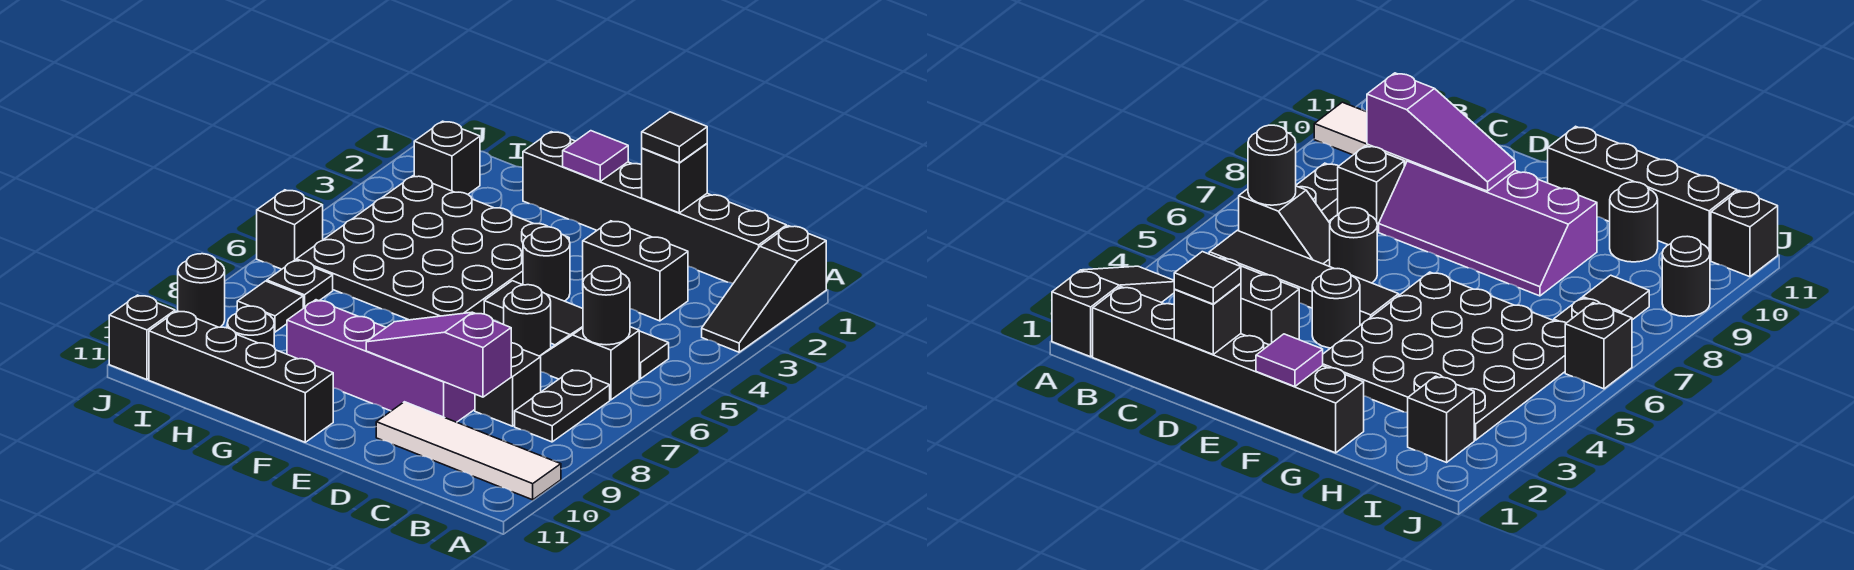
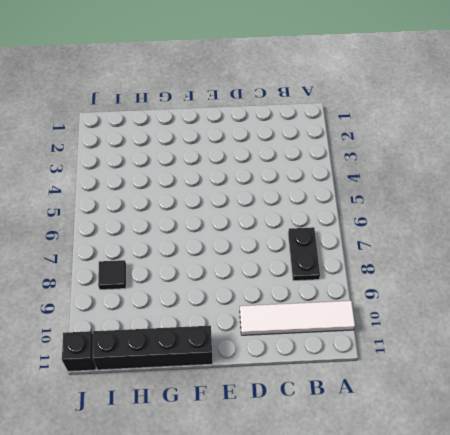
none -> black slope A1:A3 level 1 top 1
none -> black brick B1:G1 level 1
none -> black tile B5:E5 level 1

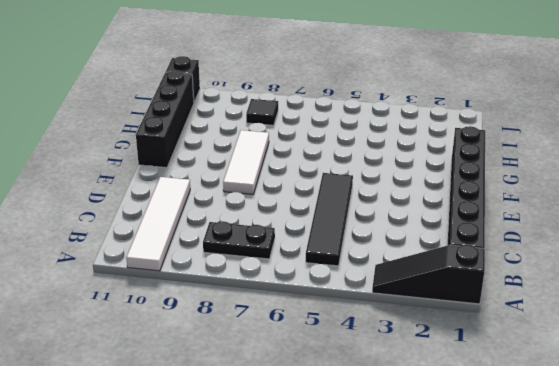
white tile E8:G8 level 1 -> purple slope D8:G9 level 1 top 9
none -> black slope B6:C6 level 1 top B
none -> black brick C3:D3 level 1
none -> black brick C8 level 1

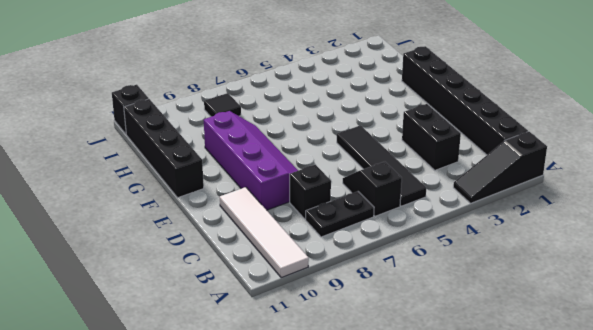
none -> black round brick D6 level 1
none -> black round brick E4 level 1
none -> black plate F3:I6 level 1

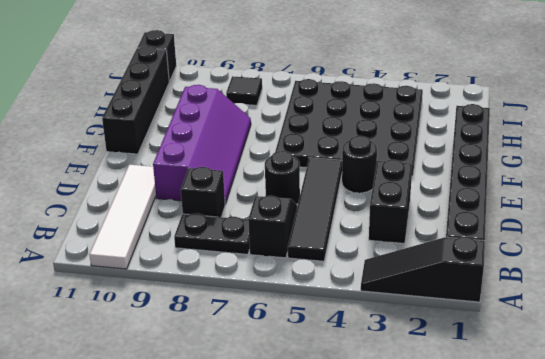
none -> black round brick H10 level 1
none -> black brick I2 level 1
none -> black plate I7 level 1

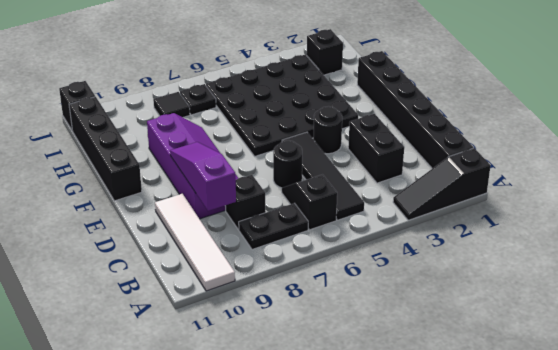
none -> black round brick H10 level 1
none -> black brick J6 level 1
none -> black round brick J9 level 1

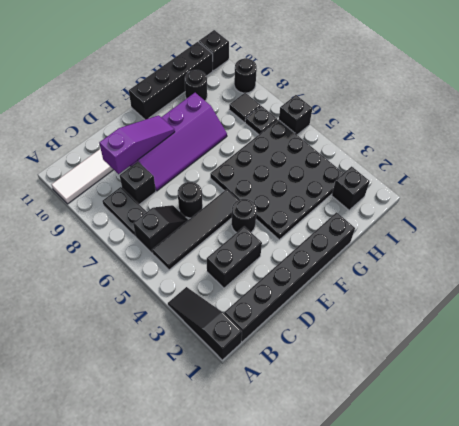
none -> black round brick B6 level 2
none -> black brick D1 level 2
none -> purple tile F1 level 2

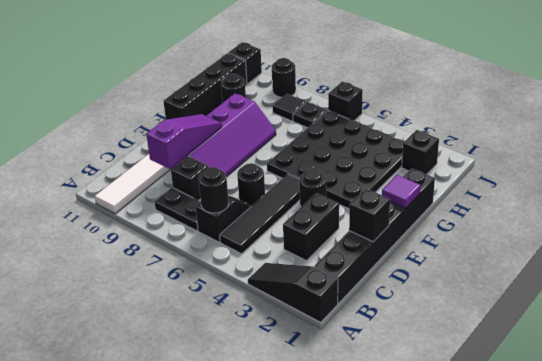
none -> black tile D1 level 3

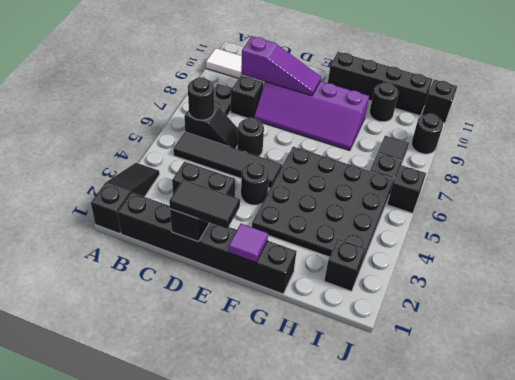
black tile D1:E1 level 3 -> black tile D1 level 3

